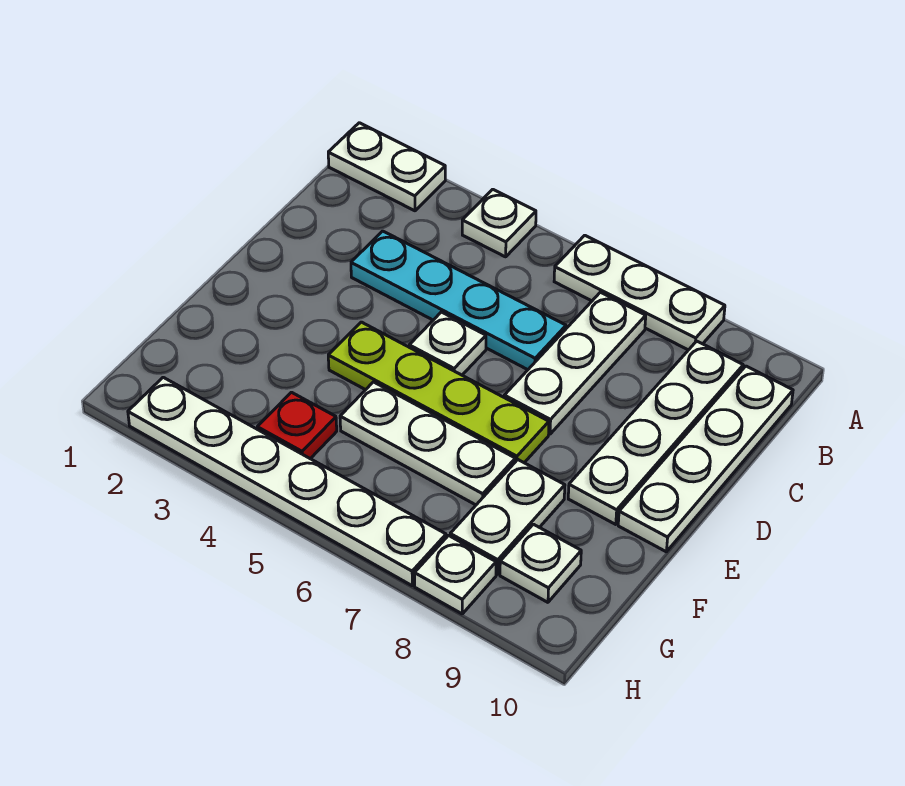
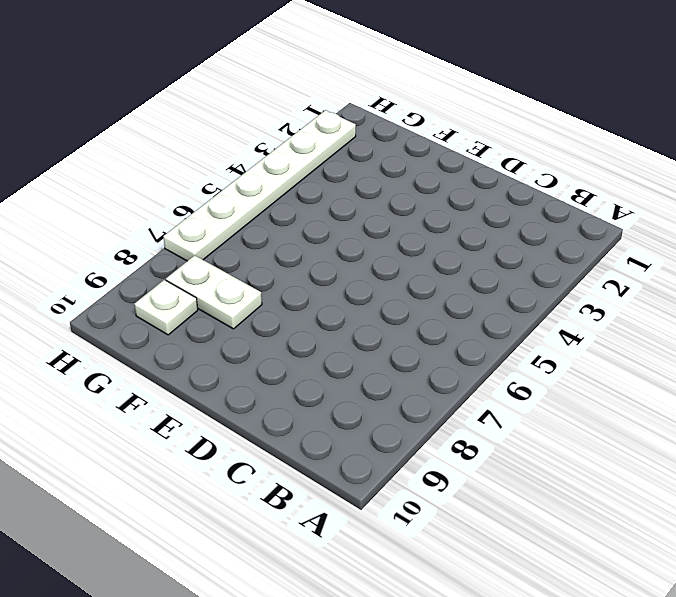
none -> white plate A1:A2 level 1
none -> white plate A4 level 1
none -> white plate A6:A8 level 1

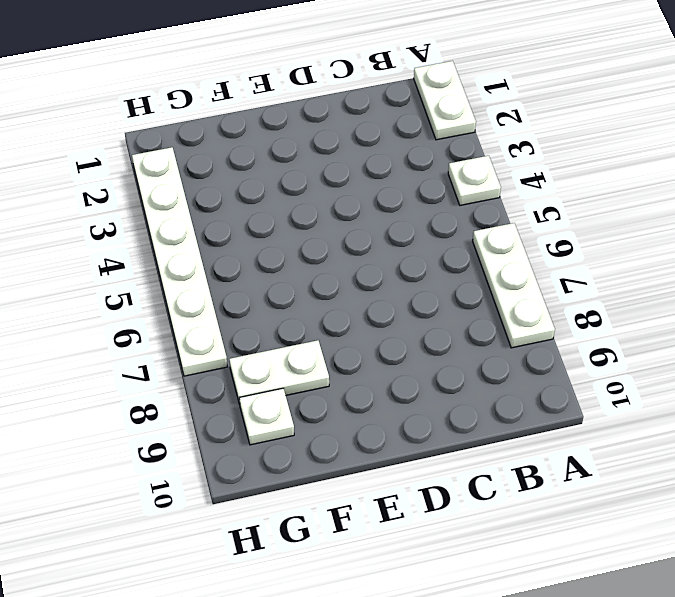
none -> white plate B7:D7 level 1
none -> white plate B9:E9 level 1
none -> white plate B10:E10 level 1

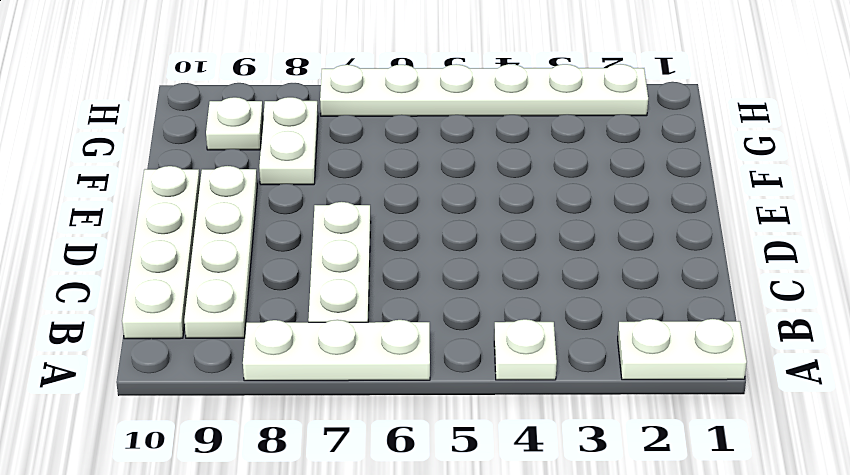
none -> cyan plate C3:C6 level 1
none -> white plate D5 level 1
none -> lime plate E4:E7 level 1

